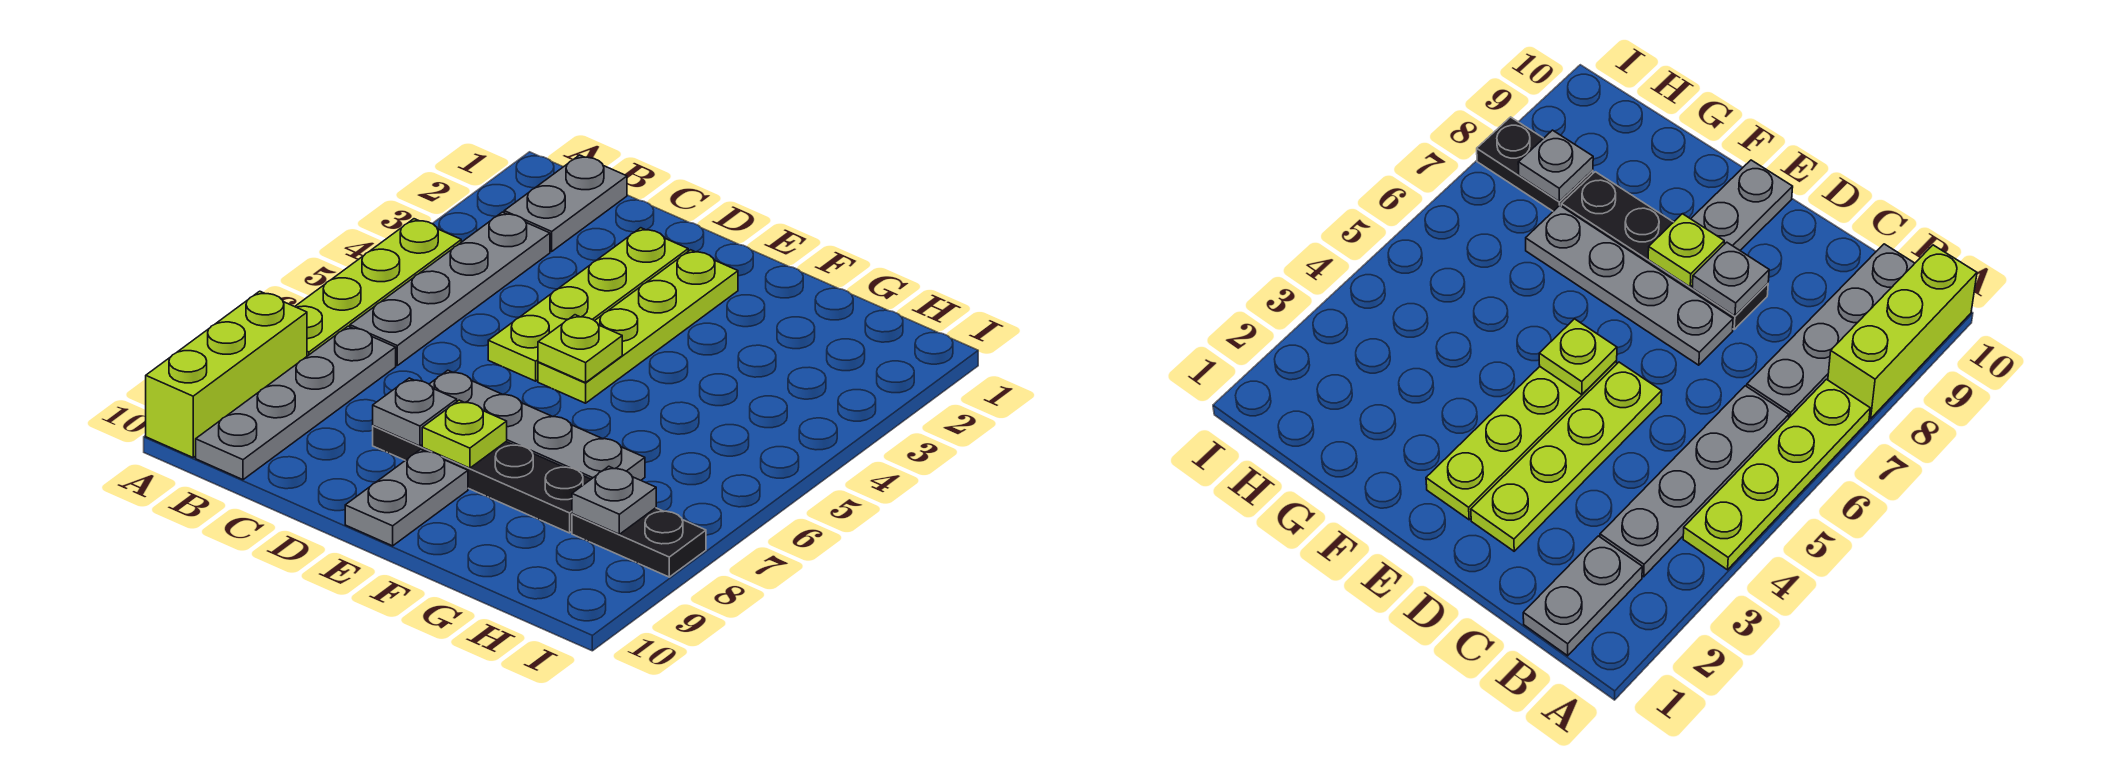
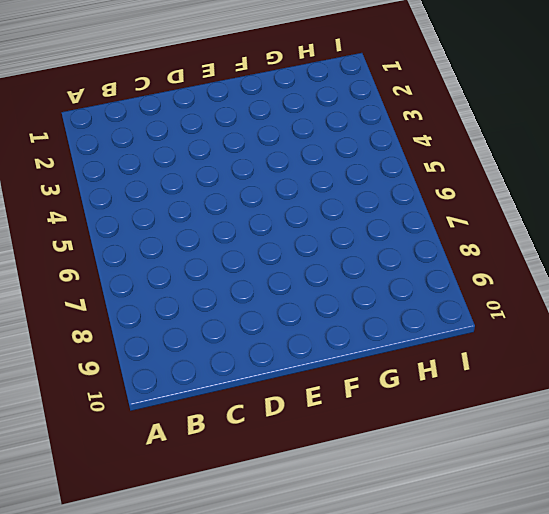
none -> lime plate A4:A7 level 1
none -> lime brick A8:A10 level 1
none -> grey plate B1:B2 level 1

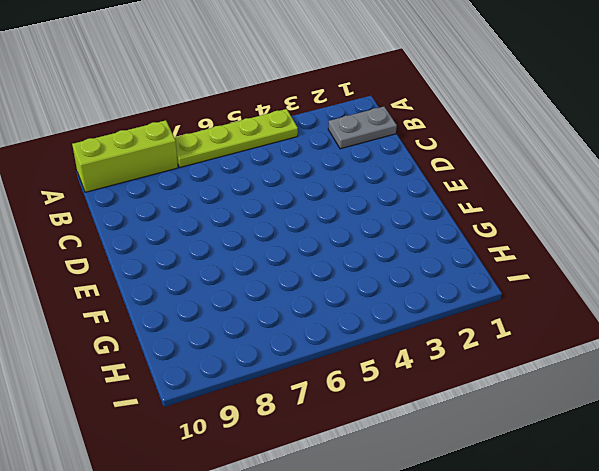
none -> grey plate B3:B6 level 1
none -> grey plate B7:B10 level 1
none -> lime plate D2:D5 level 1

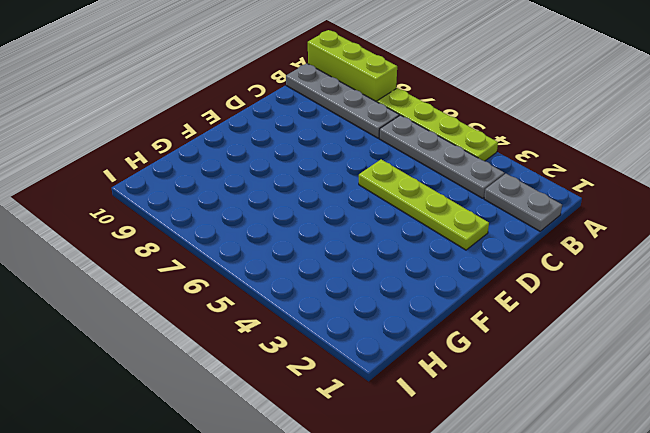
none -> grey plate D7:G7 level 1
none -> black plate D8:G8 level 1
none -> lime plate E2:E5 level 1

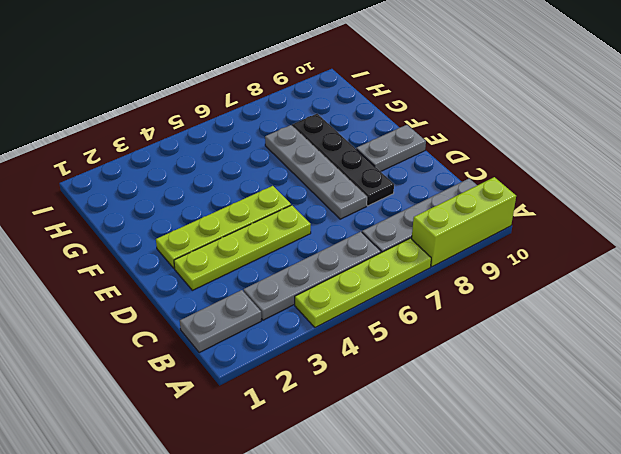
none -> black plate H8:I8 level 1
none -> grey plate D8 level 2
none -> lime plate E5 level 2

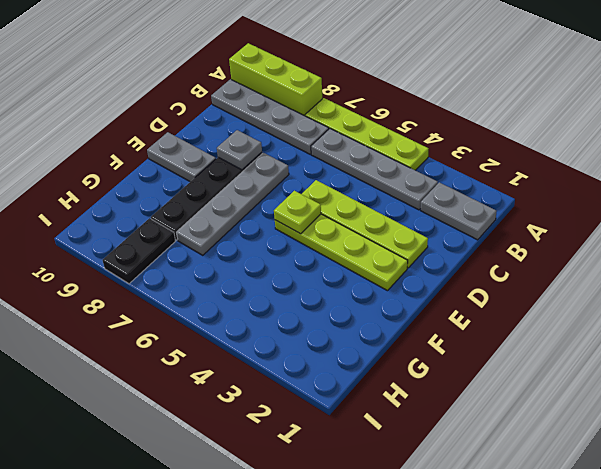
none -> lime plate E8 level 2
none -> grey plate H8 level 2

